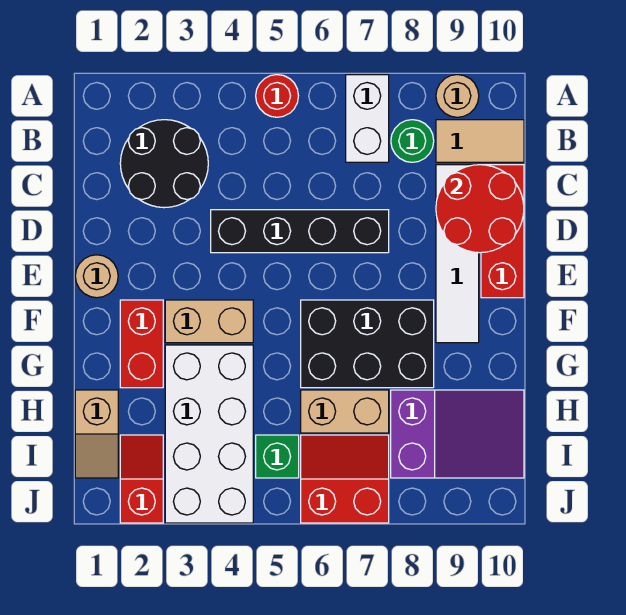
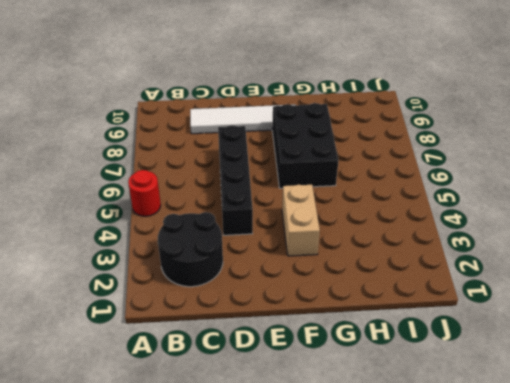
none -> white brick A7:B7 level 1
none -> tan round brick A9 level 1
none -> green round brick B8 level 1

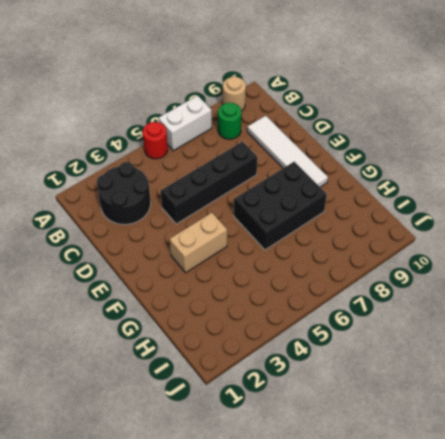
white brick A6:A7 level 1 -> white brick A7:B7 level 1
none -> tan tile B9:B10 level 1
none -> red brick C10:E10 level 1
none -> tan round brick E1 level 1

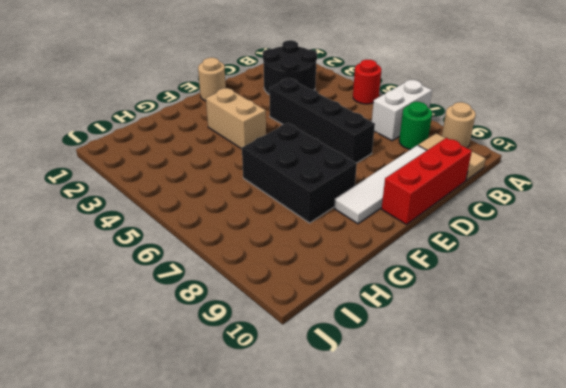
none -> red brick F2:G2 level 1
none -> white brick G3:J4 level 1
none -> tan slope H1:I1 level 1 top H

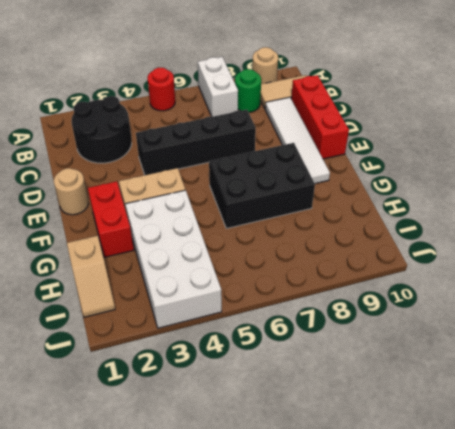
none -> tan brick H6:H7 level 1
none -> purple slope H8:I10 level 1 top 8
none -> red slope I2:J2 level 1 top J

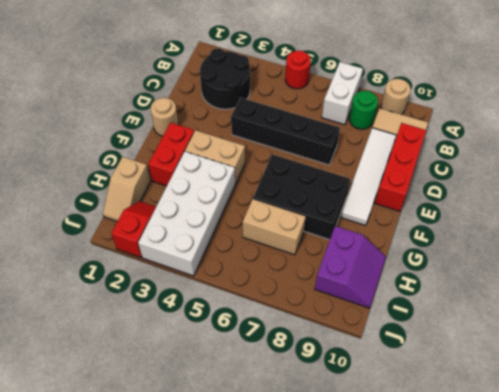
purple slope H9:I10 level 1 top 9 -> purple slope H8:I10 level 1 top 8
none -> green brick I5 level 1
none -> red slope I6:J7 level 1 top J
none -> red round brick C9:D10 level 2

